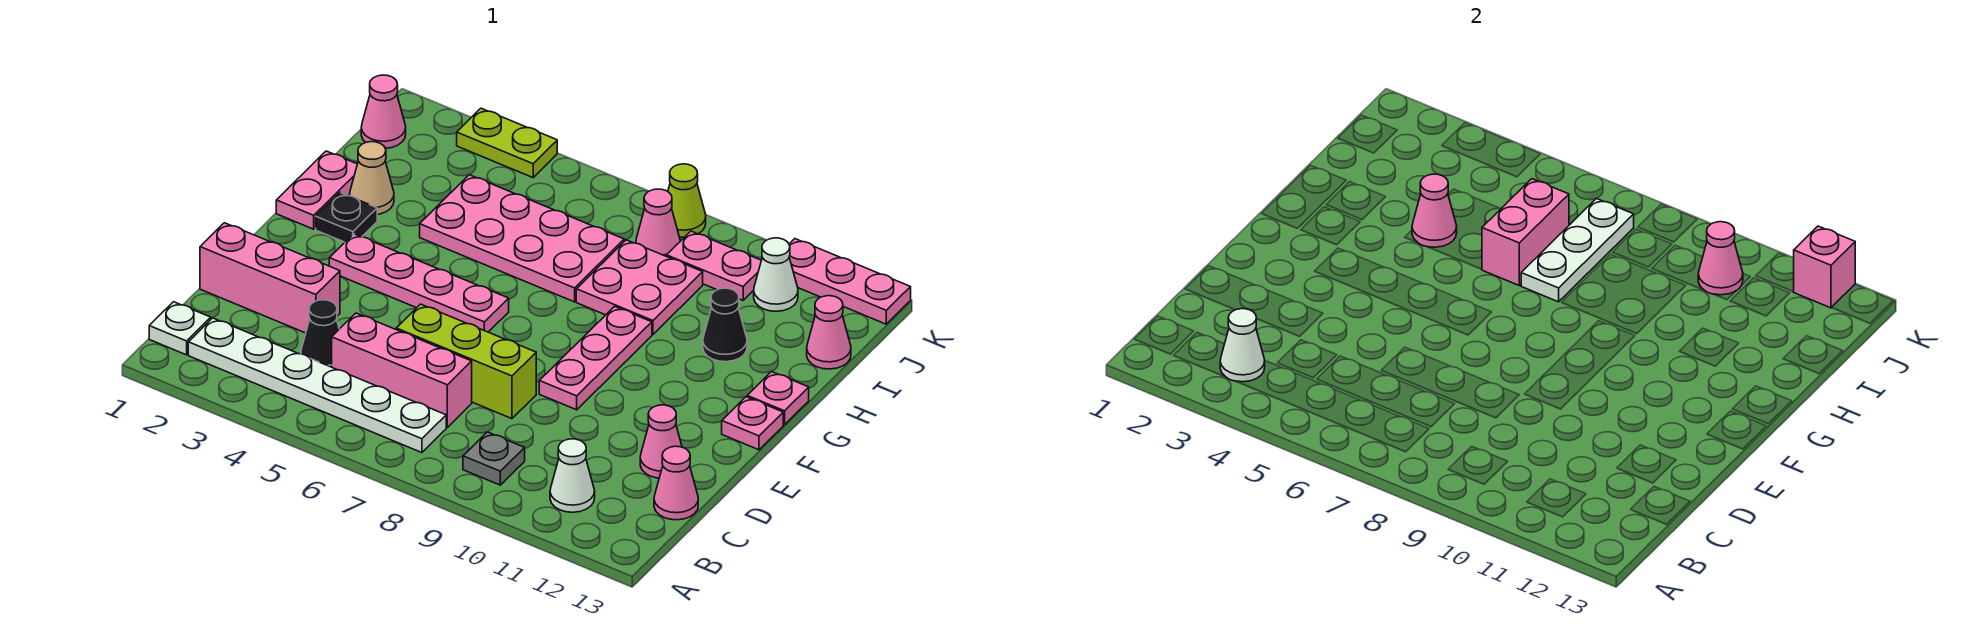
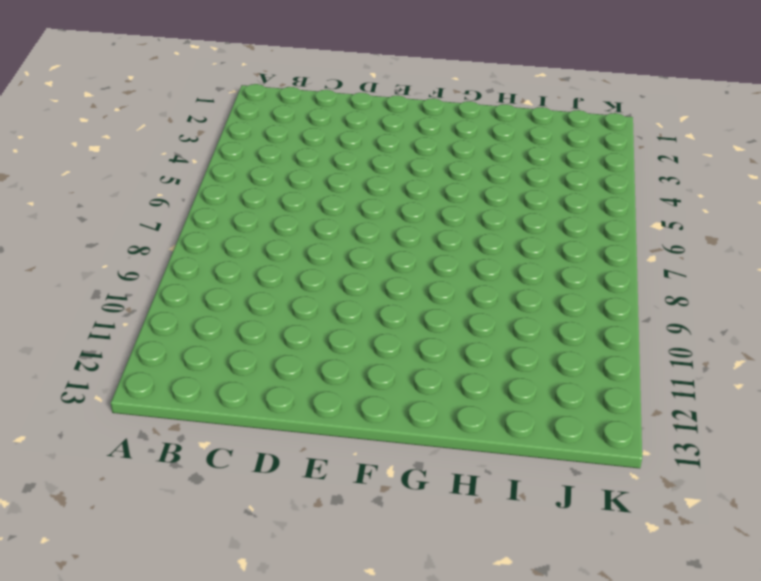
none -> white plate B1 level 1
none -> white plate B2:B7 level 1
none -> grey plate B9 level 1
none -> white cone B11 level 1

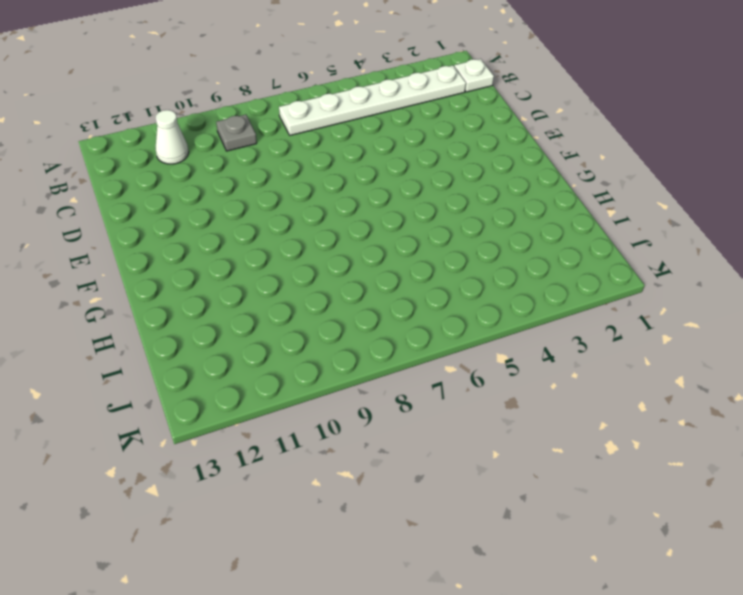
none -> black cone C4 level 1
none -> pink brick C5:C7 level 1
none -> pink cone C13 level 1
none -> pink brick D1:D3 level 1

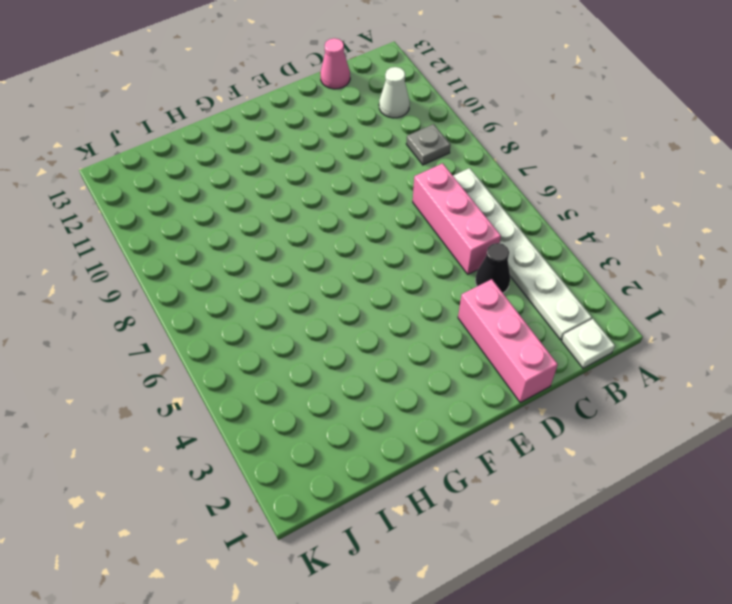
none -> lime brick D6:D8 level 1
none -> pink cone D12 level 1
none -> pink plate E9:G9 level 1
none -> pink plate F3:F6 level 1

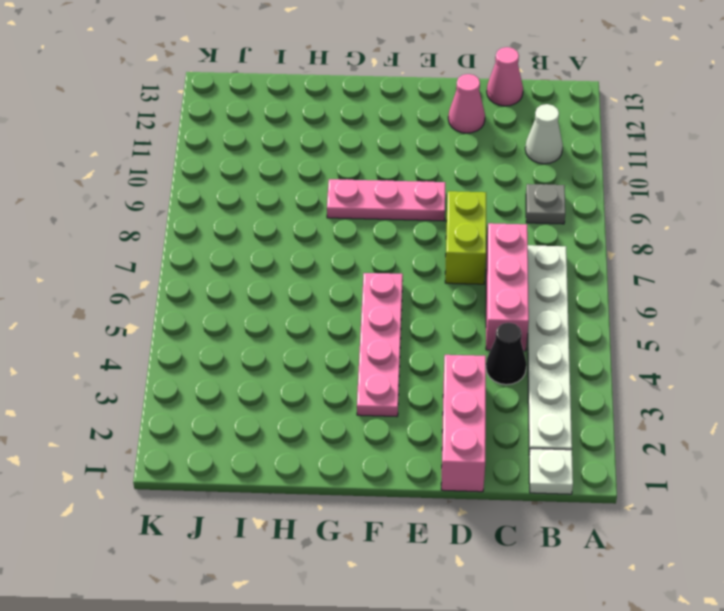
lime brick D7:D8 level 1 -> lime brick D6:D8 level 1
none -> pink plate F13 level 1
none -> pink plate G1:H1 level 1
none -> black plate G2 level 1
none -> pink plate G13 level 1

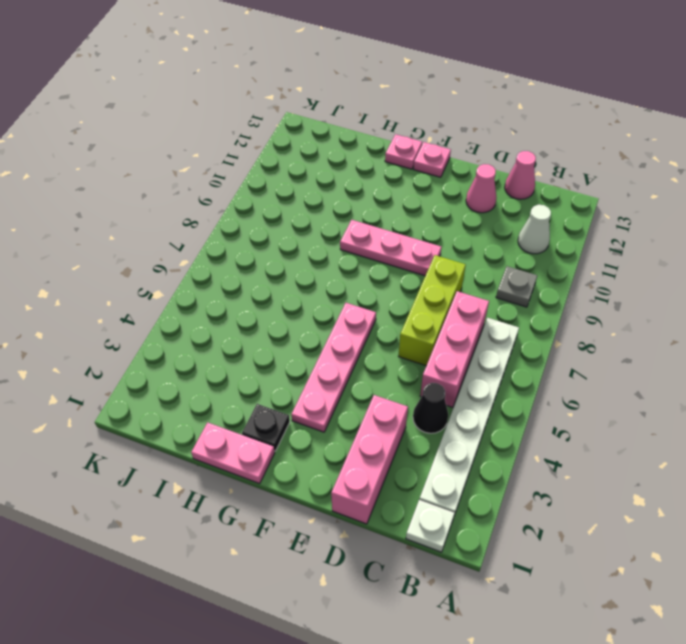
none -> tan cone H2 level 1
none -> pink plate H4:I7 level 1
none -> pink plate H8:I9 level 1
none -> black cone H11 level 1

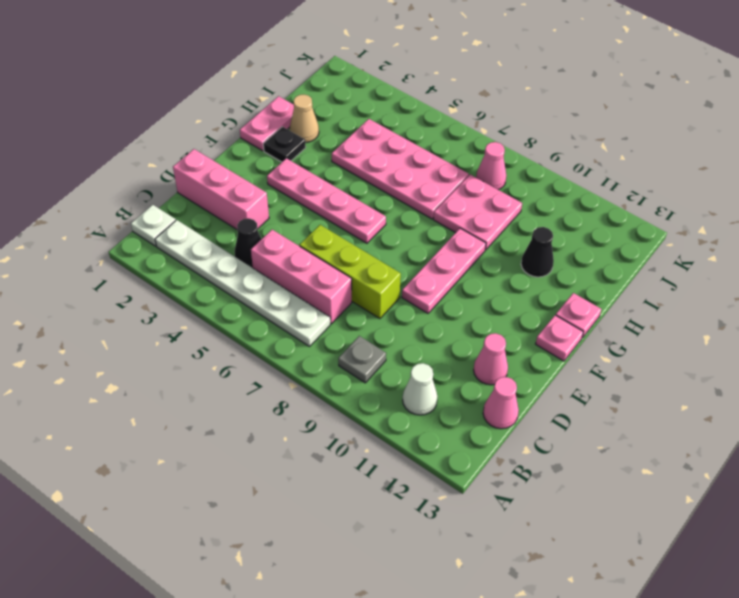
none -> pink cone I13 level 1
none -> pink cone J1 level 1
none -> pink plate J9:J10 level 1
none -> white cone J11 level 1

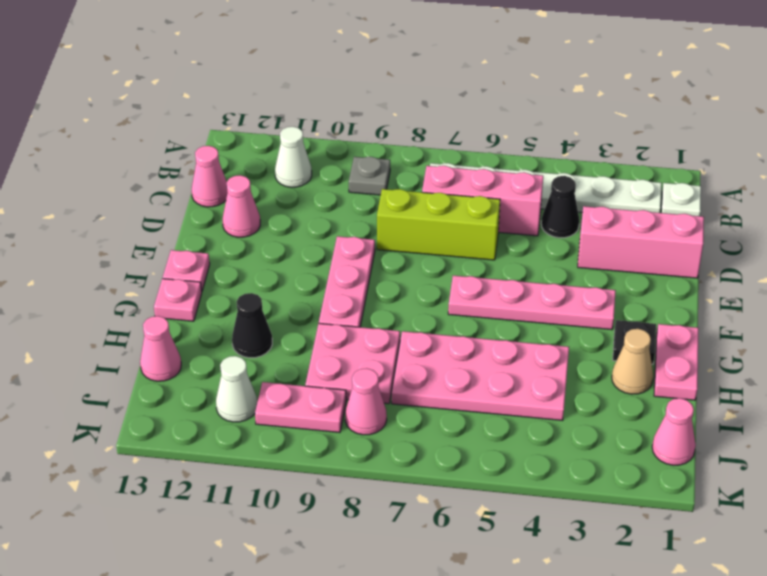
none -> lime plate K3:K4 level 1
none -> lime cone K8 level 1
none -> pink plate K11:K13 level 1
none -> white cone B3 level 2

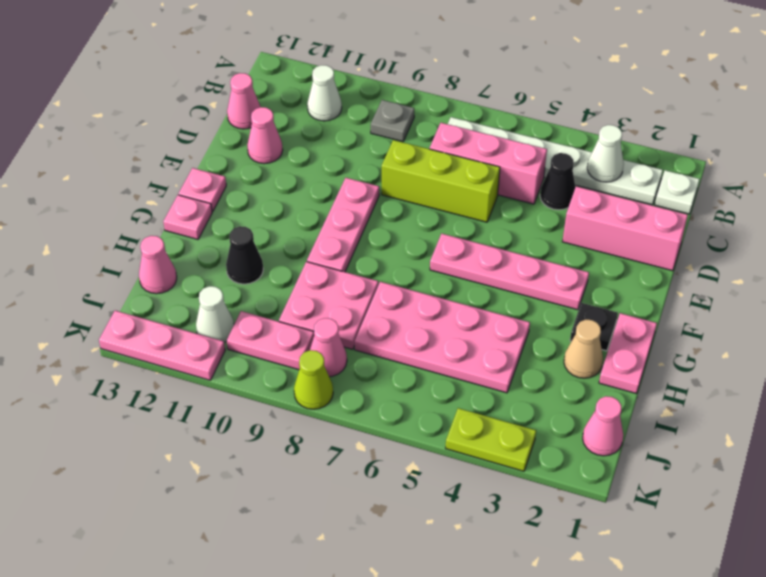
none -> pink cone H4 level 2
none -> pink brick H6:I6 level 2
none -> white plate H7:J7 level 2
none -> pink cone J10 level 2

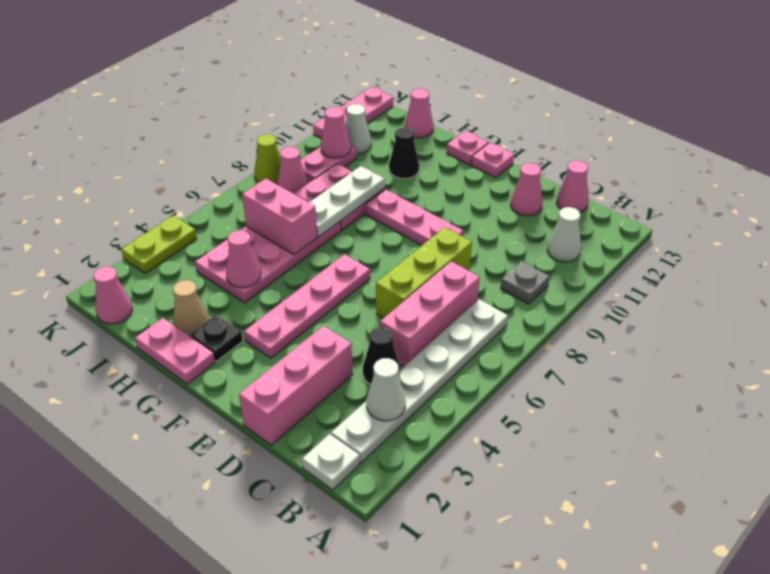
white plate H7:H9 level 2 -> white plate H7:J7 level 2
none -> pink brick K12 level 2

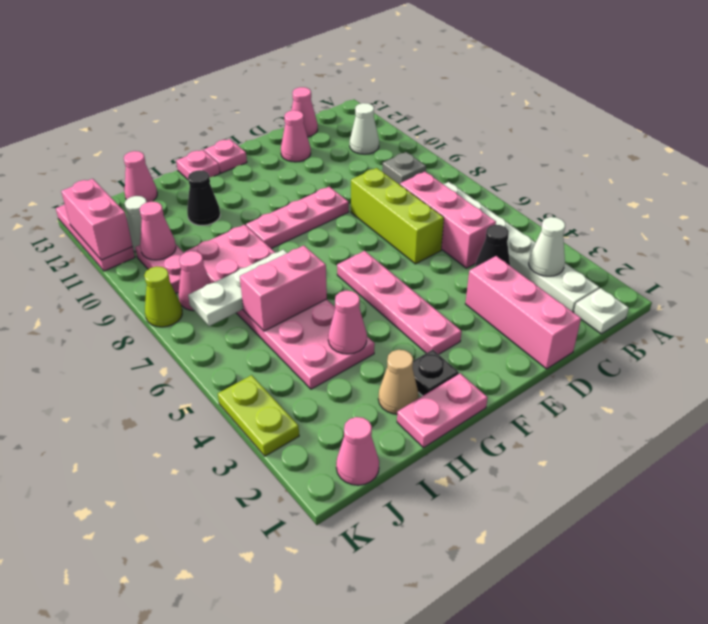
pink brick K11:K12 level 2 -> pink brick K12 level 2

